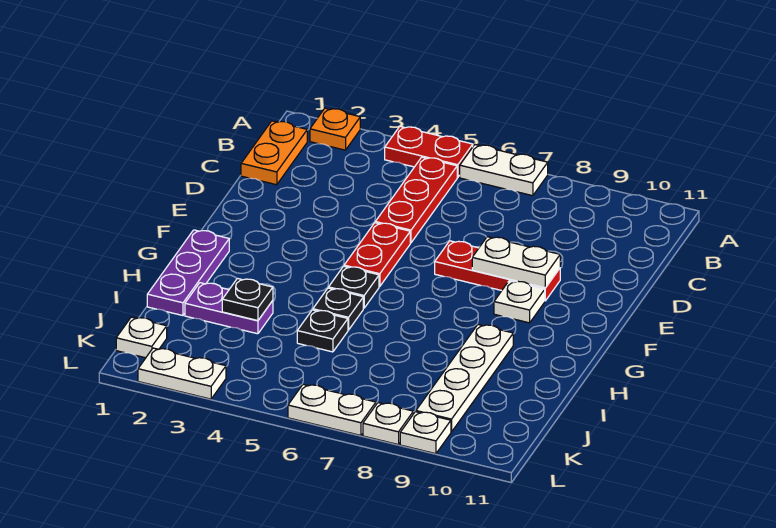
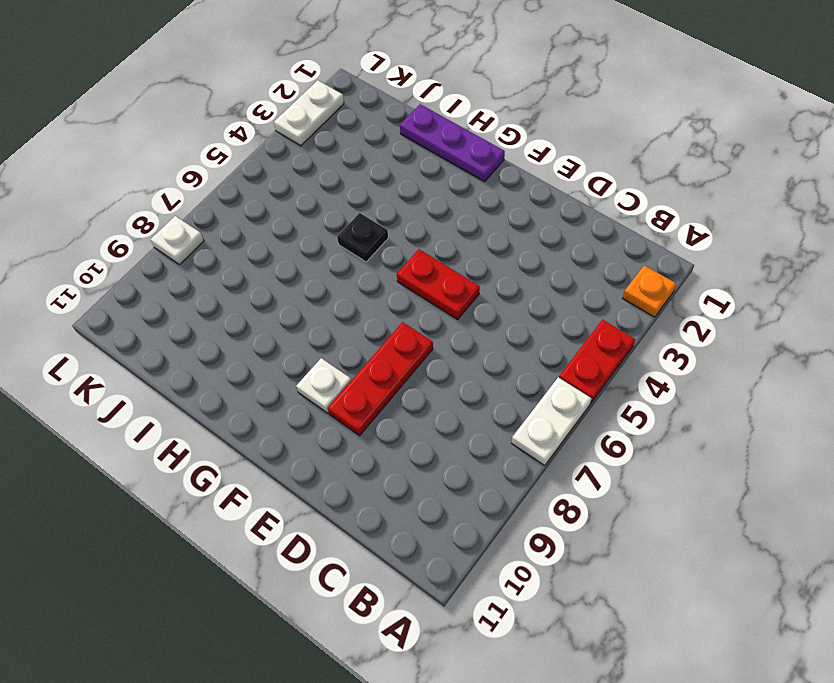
none -> orange plate B1:C1 level 1
none -> red plate B5:D5 level 1
none -> black plate G5 level 1

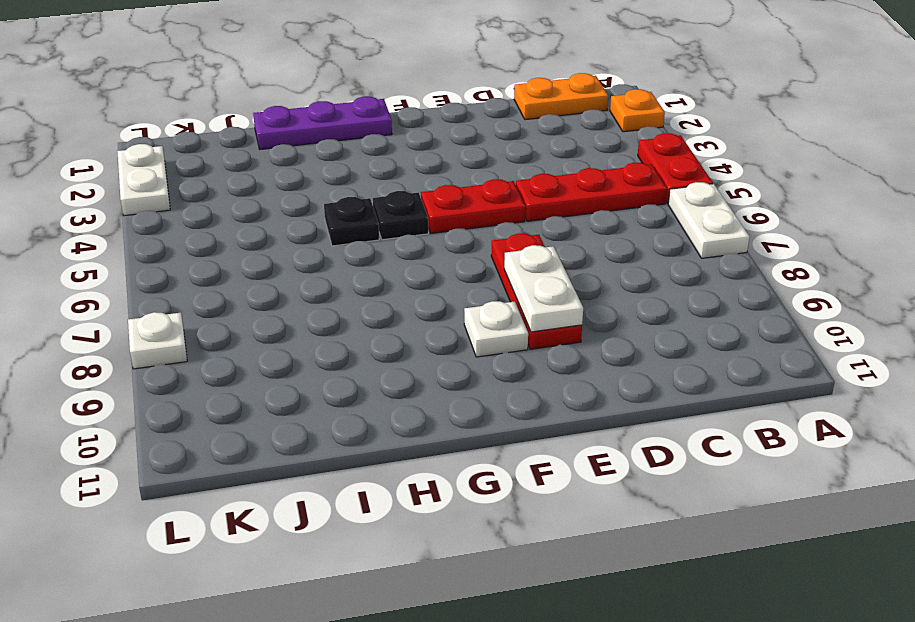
none -> white plate H9:K9 level 1
none -> purple plate I2:I3 level 1
none -> black plate I5 level 1

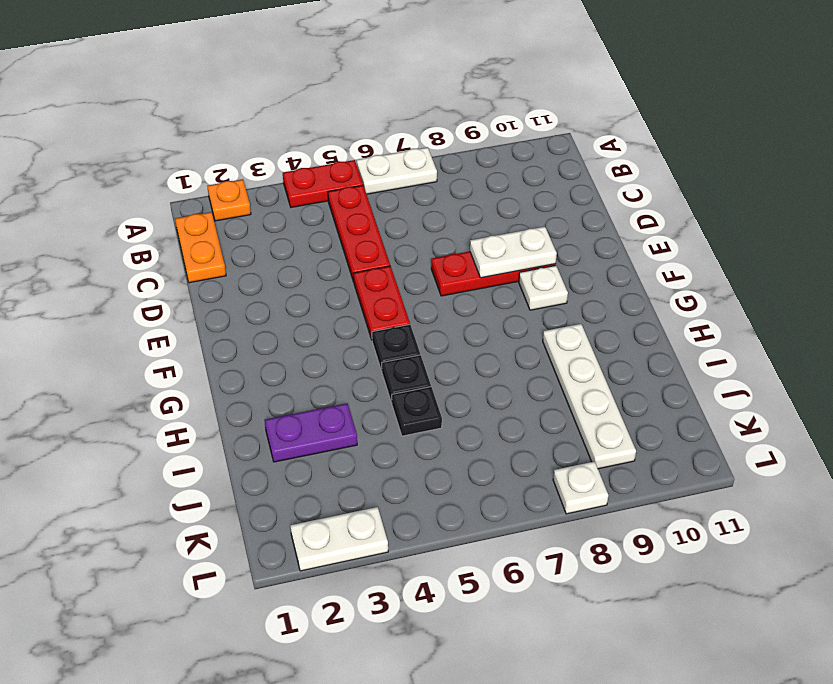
none -> purple plate G1:I1 level 1
none -> white plate K1 level 1
none -> white plate L6:L7 level 1

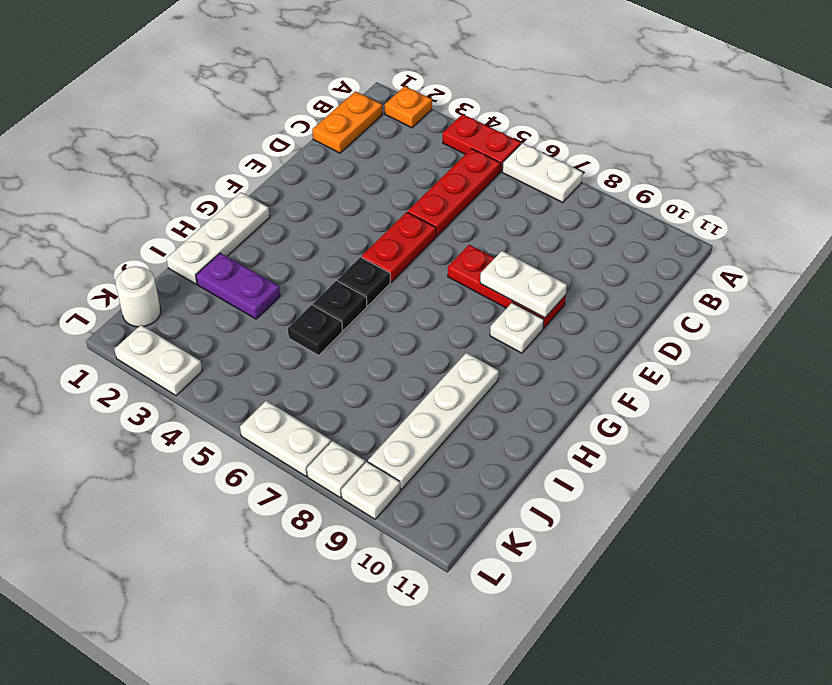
white plate G1:I1 level 1 -> purple plate G1:I1 level 1
white round brick K1 level 1 -> white plate K1 level 1
none -> black plate I3 level 2

